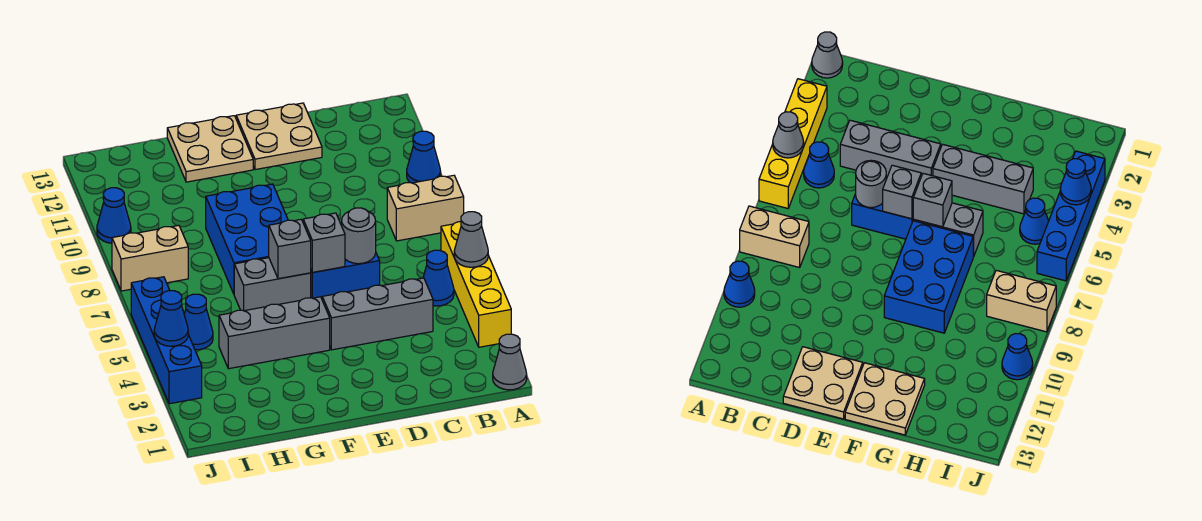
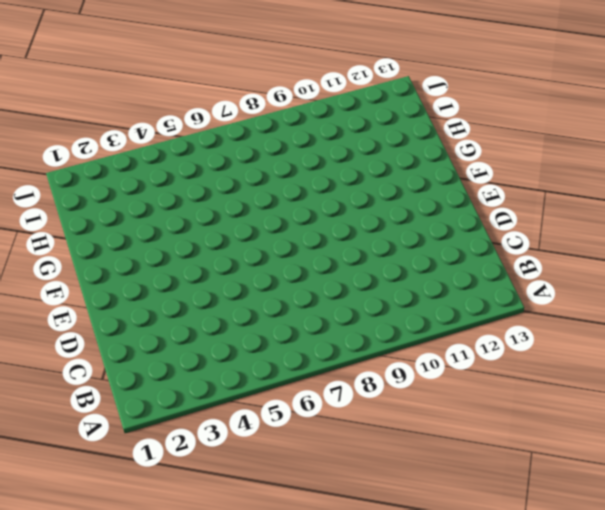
none -> grey cone A1 level 1
none -> yellow brick A3:A6 level 1
none -> tan brick A8:B8 level 1

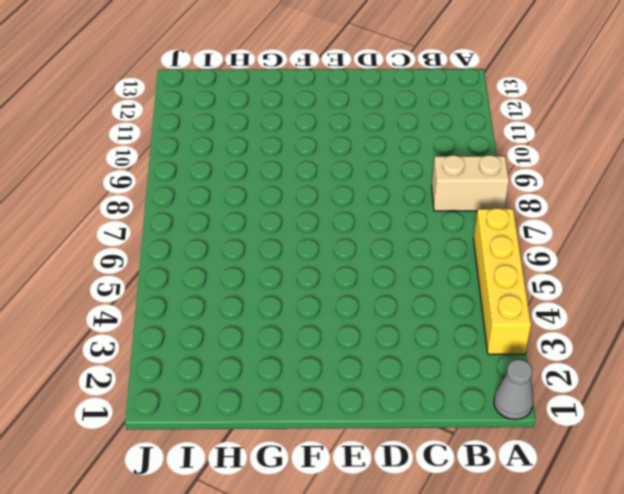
none -> blue cone A10 level 1
none -> blue cone B5 level 1
none -> grey brick C4:E4 level 1

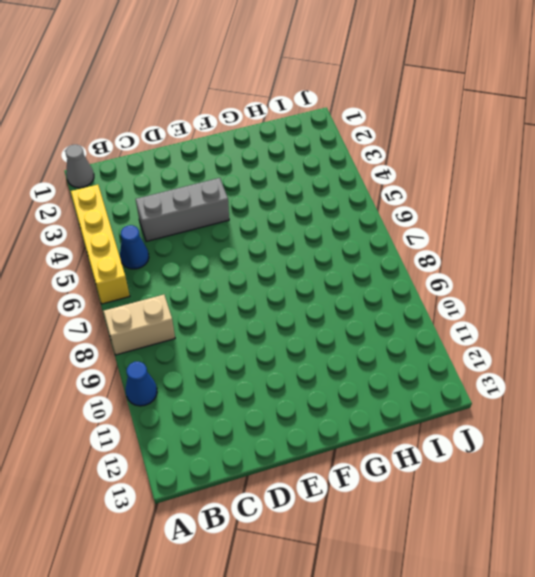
none -> blue brick D6:E6 level 1
none -> tan plate D12:E13 level 1
none -> grey brick F4:H4 level 1

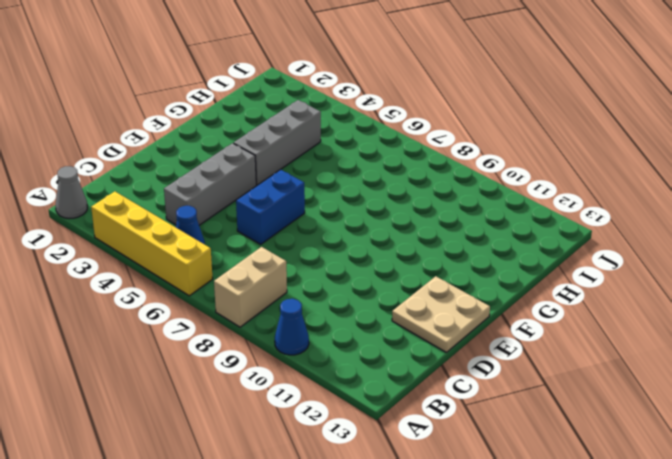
none -> grey brick F6:G6 level 1
none -> blue brick F7:G9 level 1
none -> tan plate F12:G13 level 1

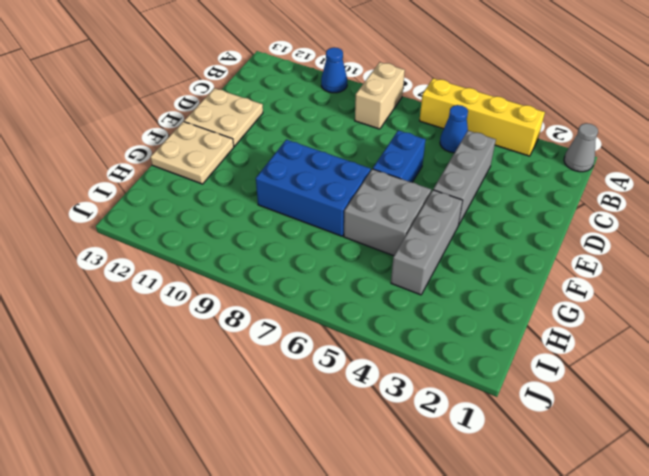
grey brick F5:G6 level 1 -> grey brick F6:G6 level 1
none -> blue cone I5 level 1
none -> tan brick I8:J8 level 1
none -> blue brick J3:J6 level 1

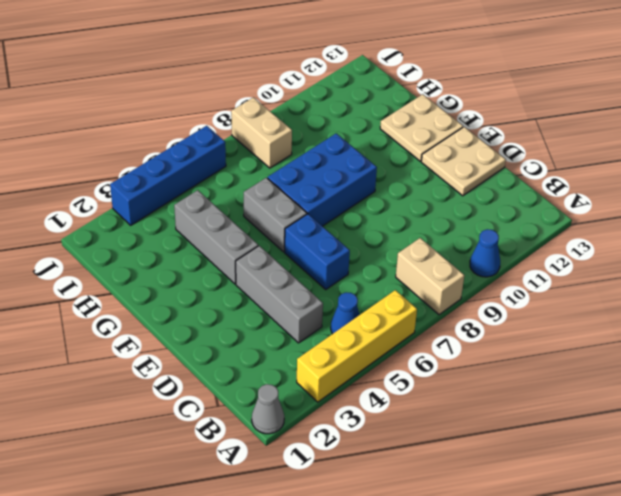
none -> blue cone I5 level 1
none -> blue cone J10 level 1
none -> grey cone A5 level 2

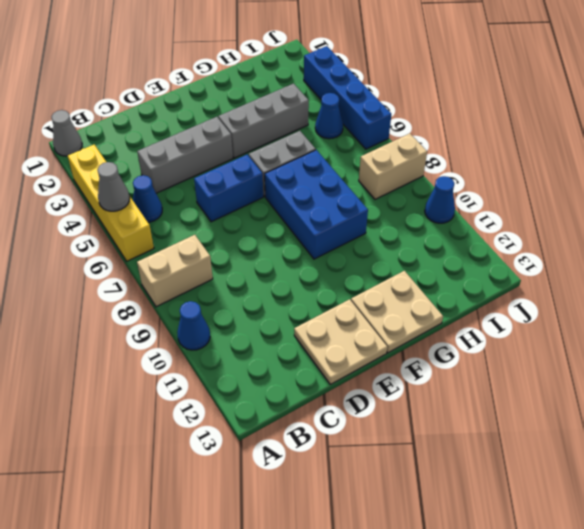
none -> grey round brick D6 level 2
none -> grey brick E6 level 2
none -> grey brick F6 level 2

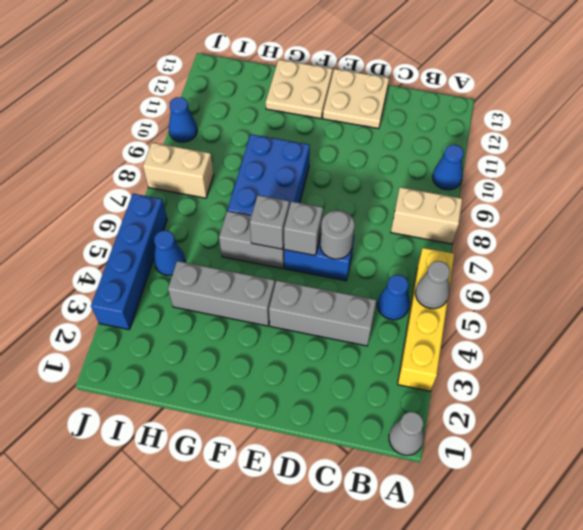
none -> blue cone J4 level 2

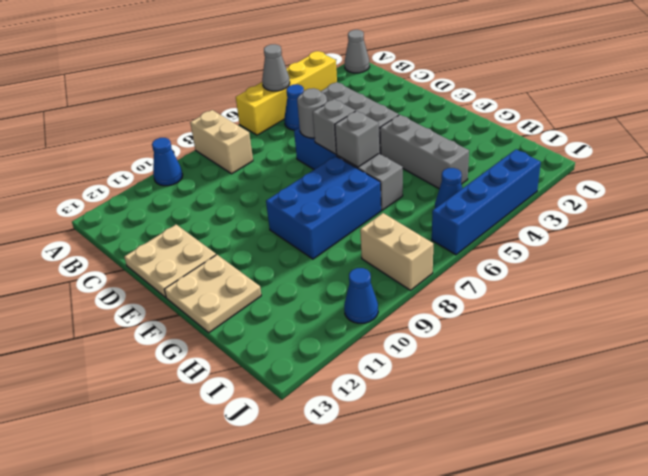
none -> blue cone J4 level 2

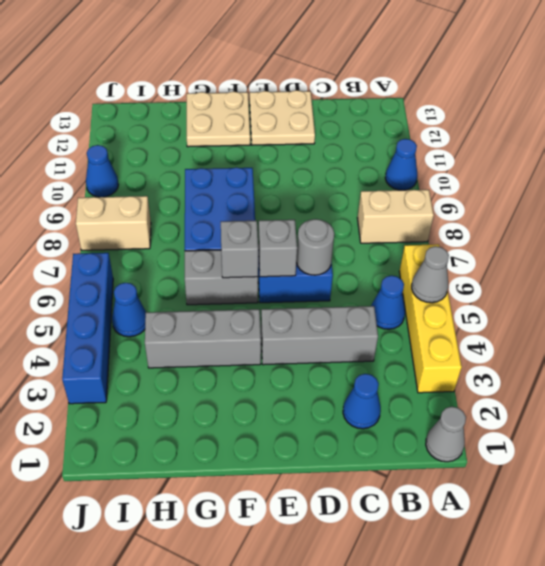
blue cone C2 level 1 -> blue cone J4 level 2

